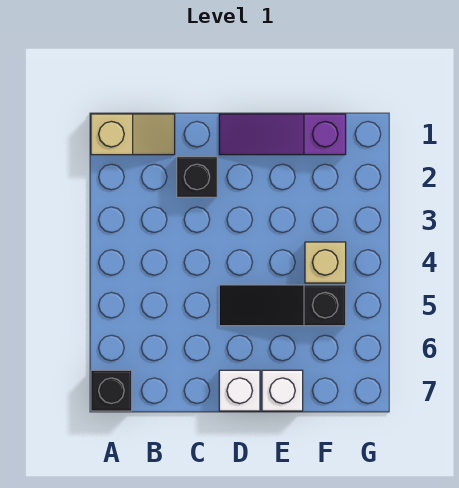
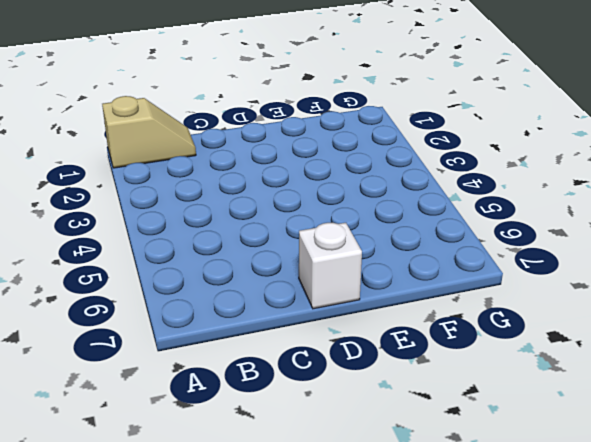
none -> black brick A7 level 1
none -> black brick C2 level 1

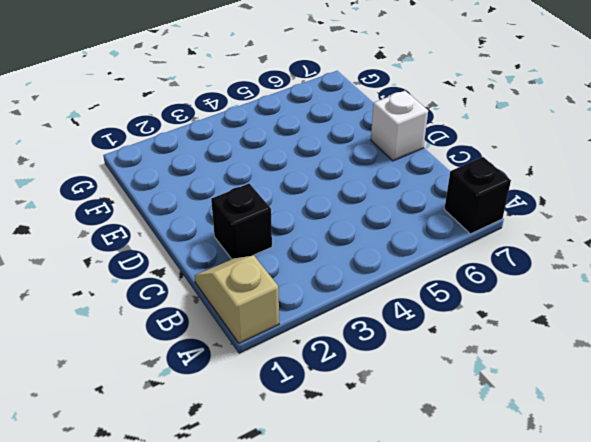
none -> purple slope D1:F1 level 1 top F
none -> black slope D5:F5 level 1 top F

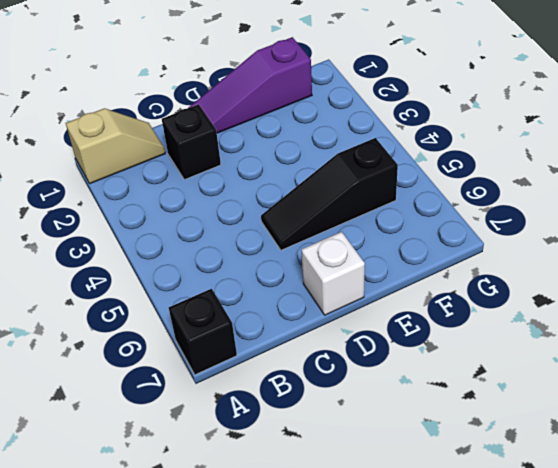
none -> white brick E7 level 1
none -> tan brick F4 level 1

